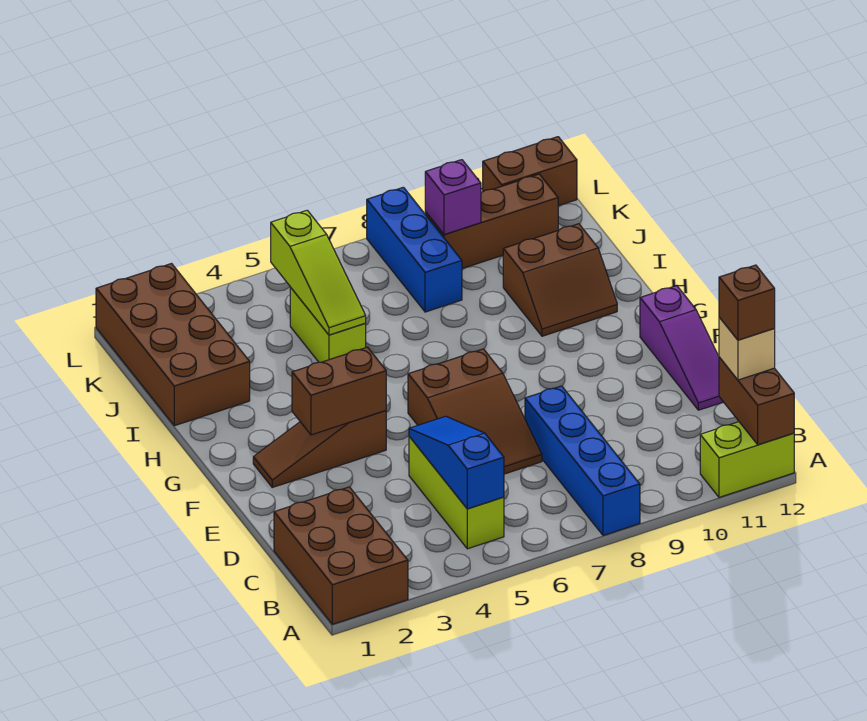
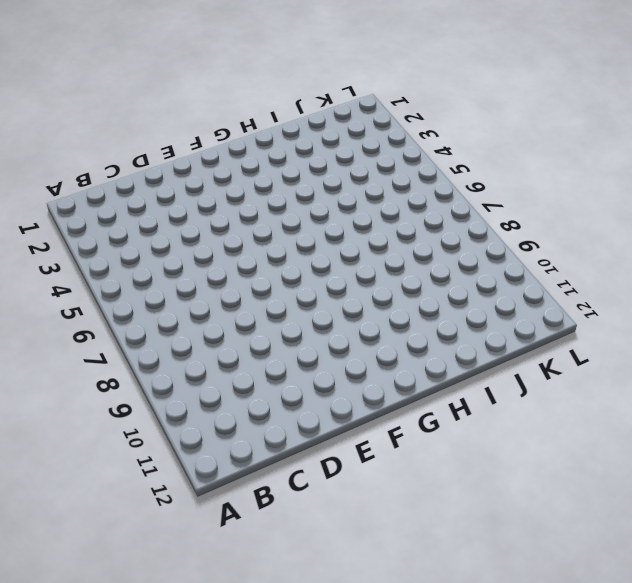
none -> brown brick A1:C2 level 1
none -> blue brick A8:D8 level 1
none -> lime brick A11:A12 level 1

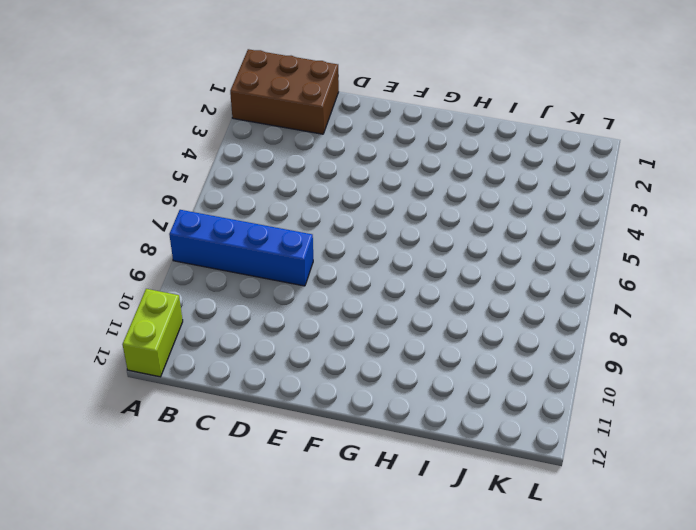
none -> lime brick B5:D5 level 1
none -> brown slope D6:F7 level 1 top F
none -> purple slope D12:F12 level 1 top F

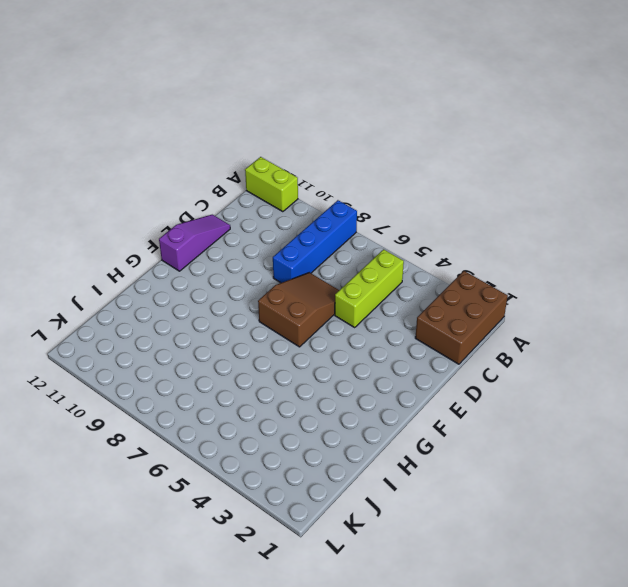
none -> brown slope F2:F4 level 1 top 4
none -> brown slope H10:I11 level 1 top I
none -> brown brick I1:L2 level 1

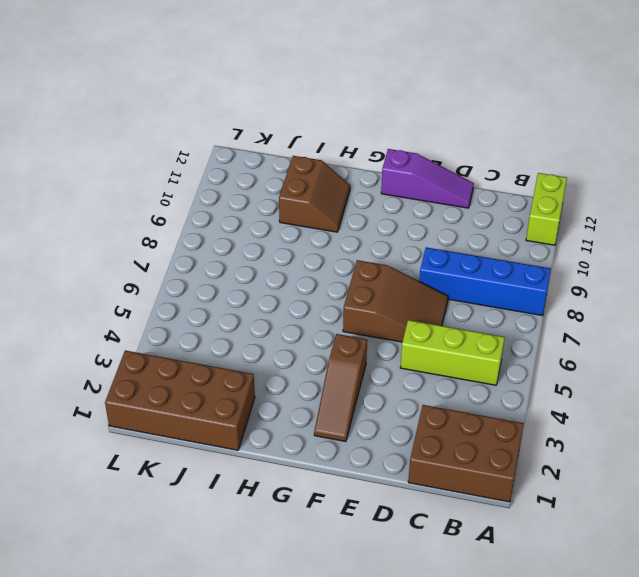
none -> lime brick I5:J5 level 1
none -> blue brick J8:L8 level 1
none -> brown brick K9:K11 level 1

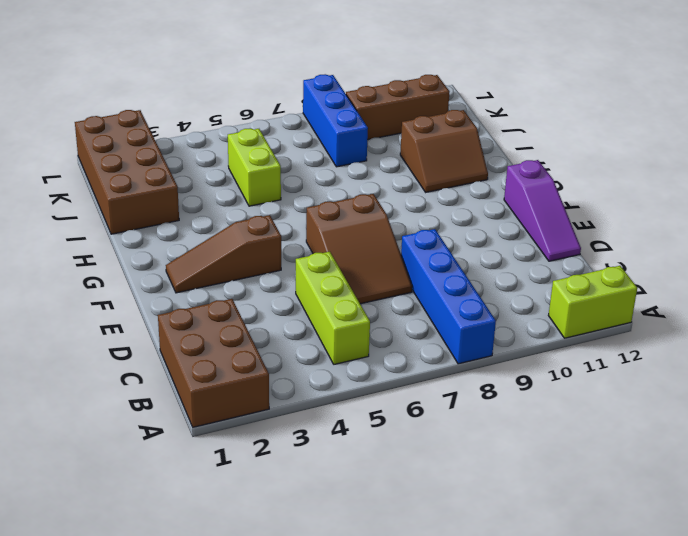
none -> brown brick L11:L12 level 1
none -> brown brick A12:B12 level 2
none -> blue slope B5:D5 level 2 top B

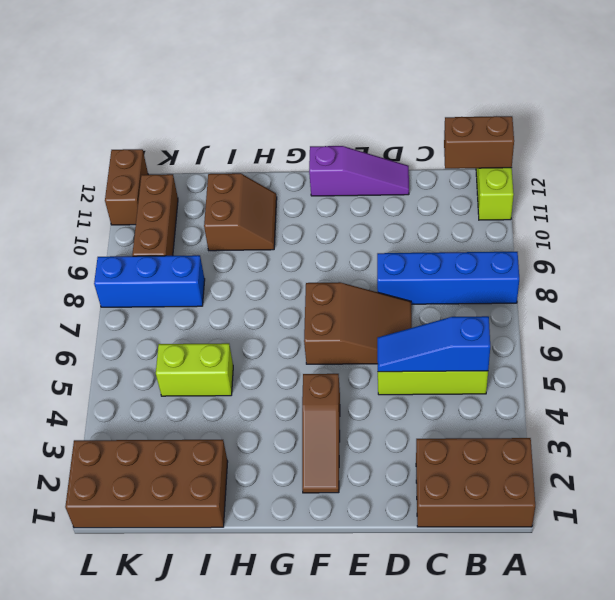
none -> brown brick F3:F4 level 2
none -> lime slope I5:K5 level 2 top K
none -> purple brick K9 level 2

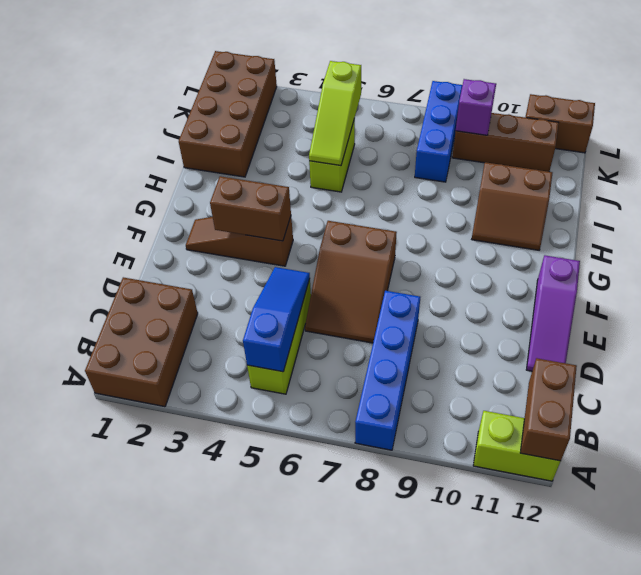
none -> tan brick B12 level 3
none -> brown brick B12 level 4

